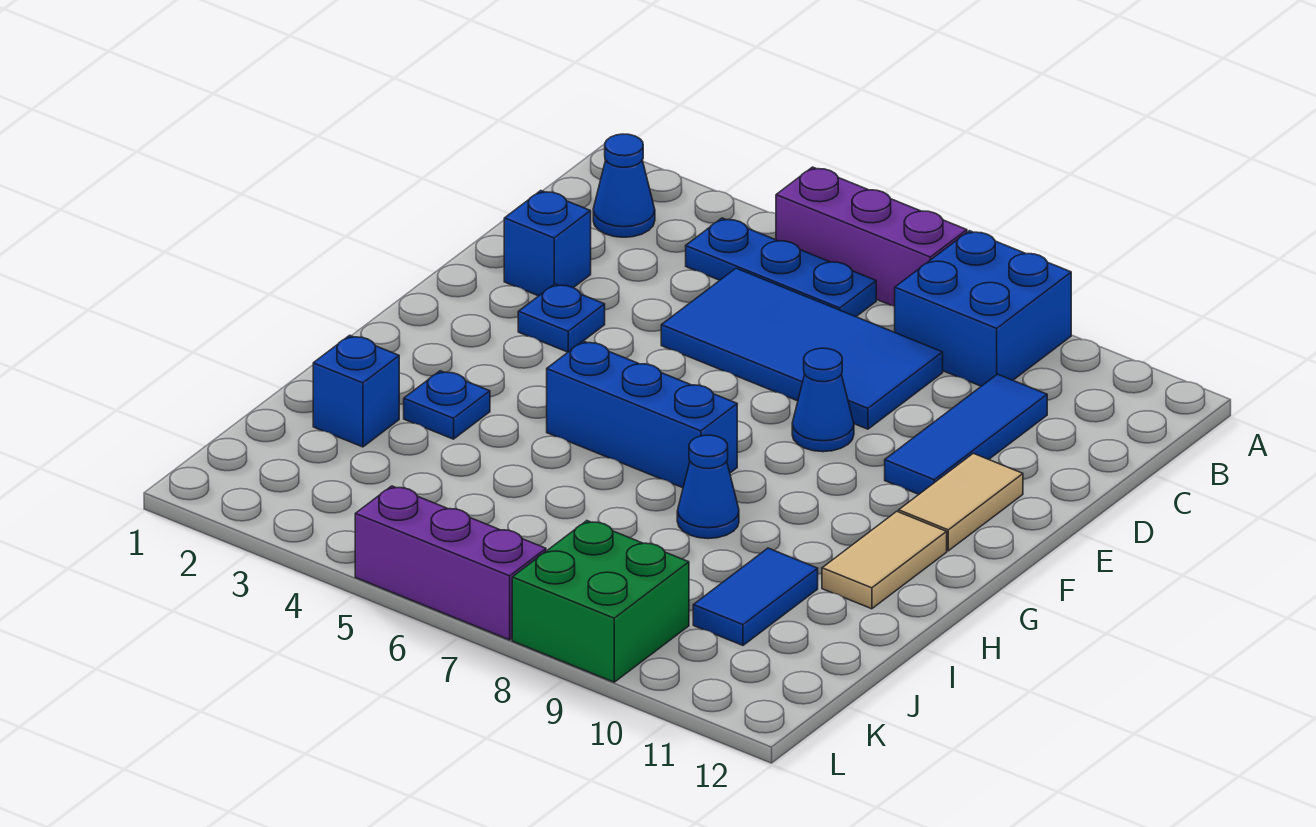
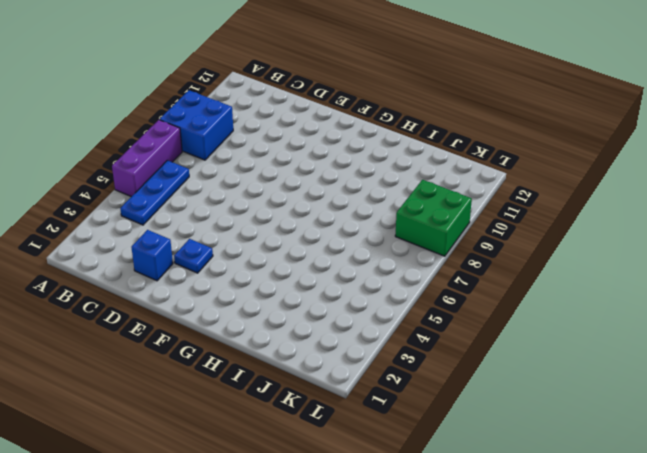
none -> blue cone B2 level 1
none -> blue tile C5:D8 level 1
none -> blue tile C10:E10 level 1

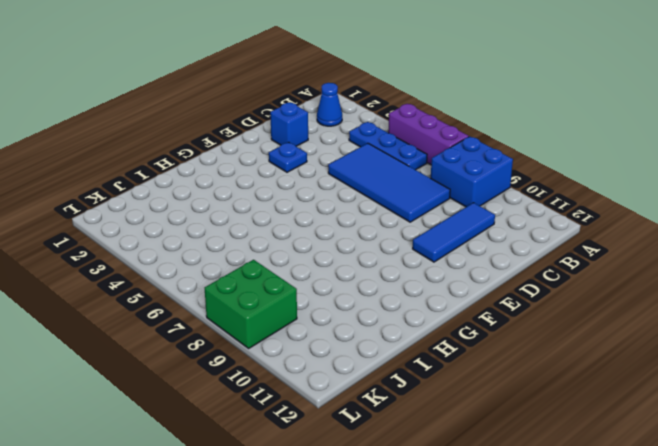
none -> blue cone E8 level 1
none -> tan tile E11:F11 level 1
none -> blue brick G5:G7 level 1

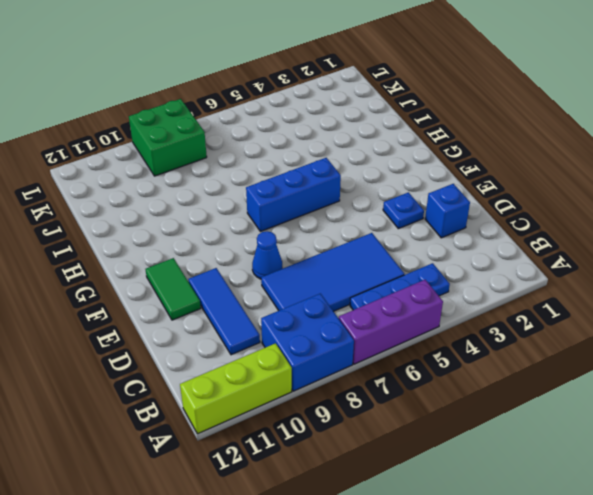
lime brick A10:A12 level 1 -> none
green tile E11:F11 level 1 -> tan tile E11:F11 level 1
none -> blue cone B2 level 1
none -> tan tile G11:H11 level 1
none -> blue plate H3 level 1

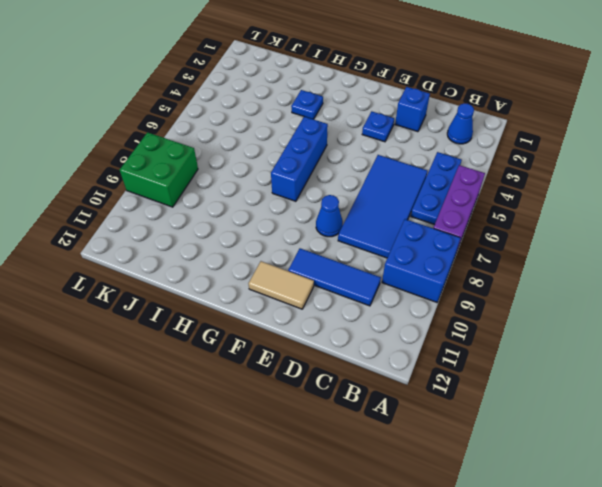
none -> tan tile G11:H11 level 1
none -> blue cone H8 level 1
none -> blue brick I2 level 1

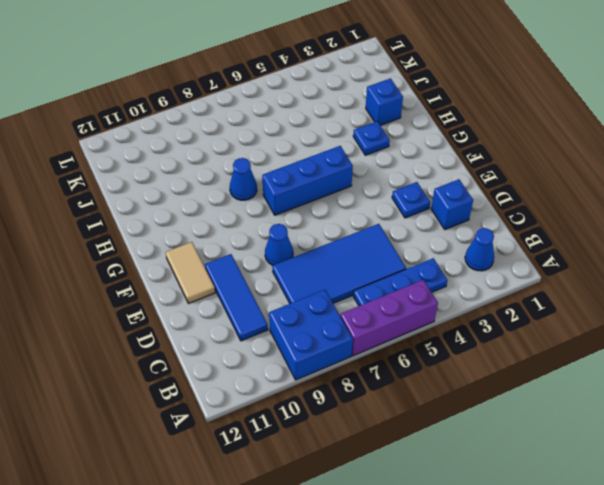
none -> tan tile G11:H11 level 1
none -> blue tile I10:J10 level 1
none -> green brick K8:L9 level 1

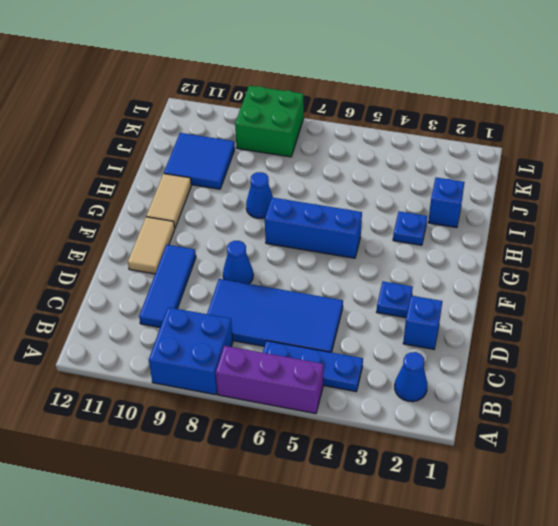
blue tile I10:J11 level 1 -> blue tile I10:J10 level 1
none -> purple brick L5:L7 level 1

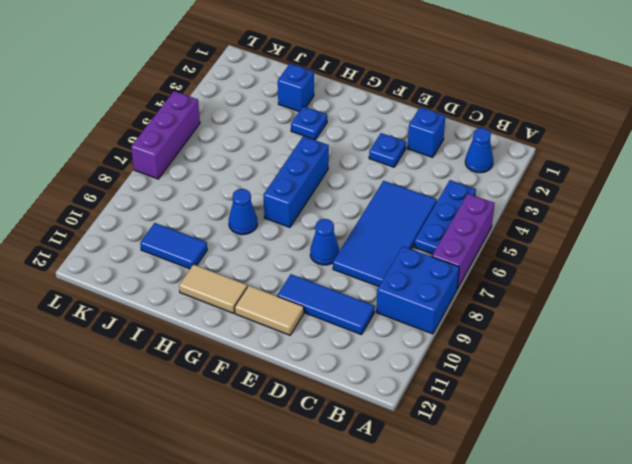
none -> green brick K8:L9 level 1

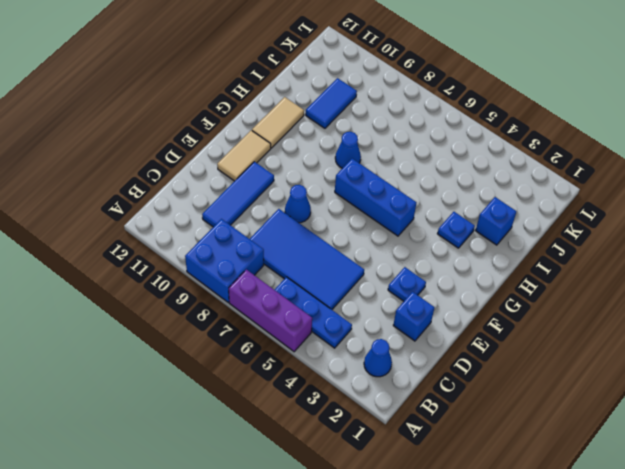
none -> green brick K8:L9 level 1
none -> purple brick L5:L7 level 1

